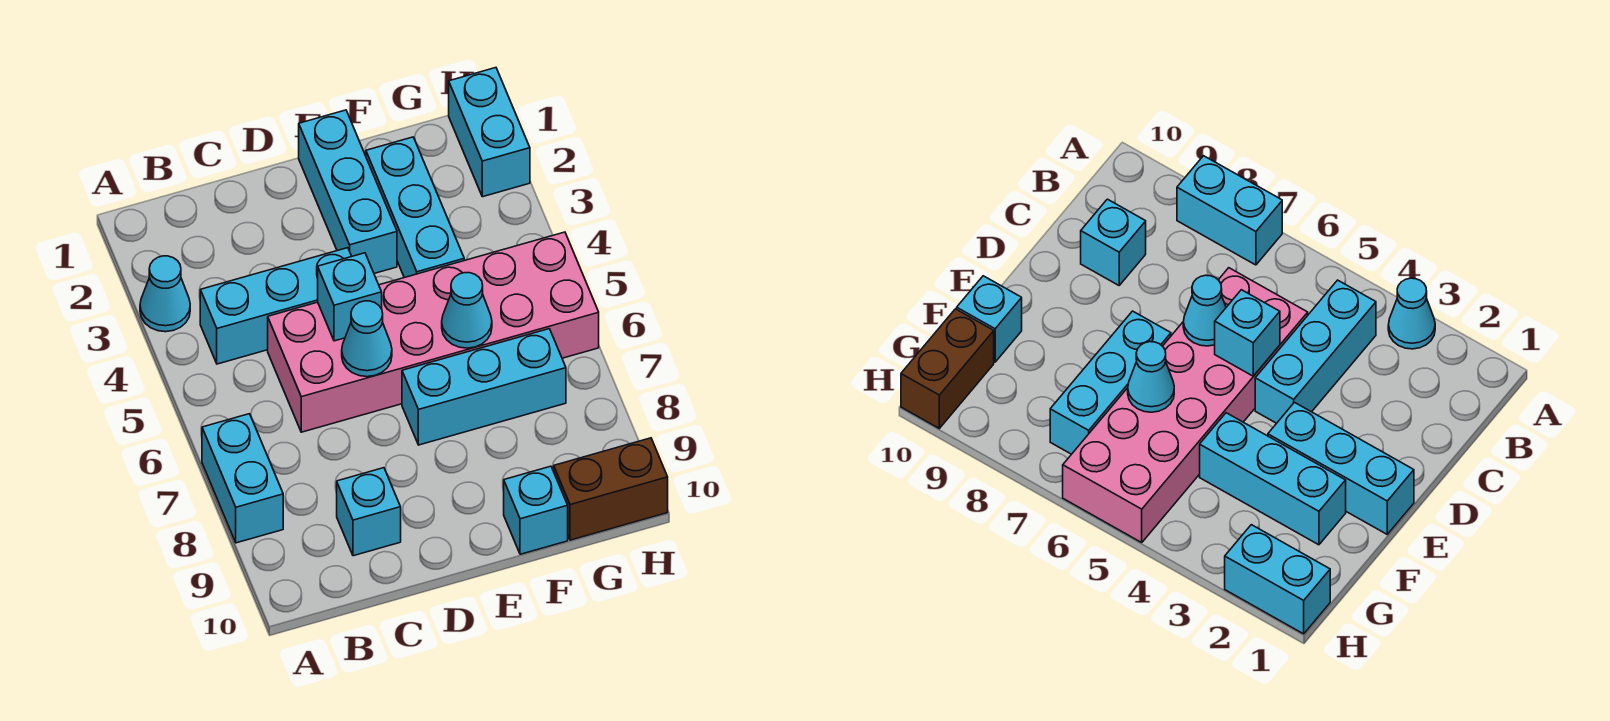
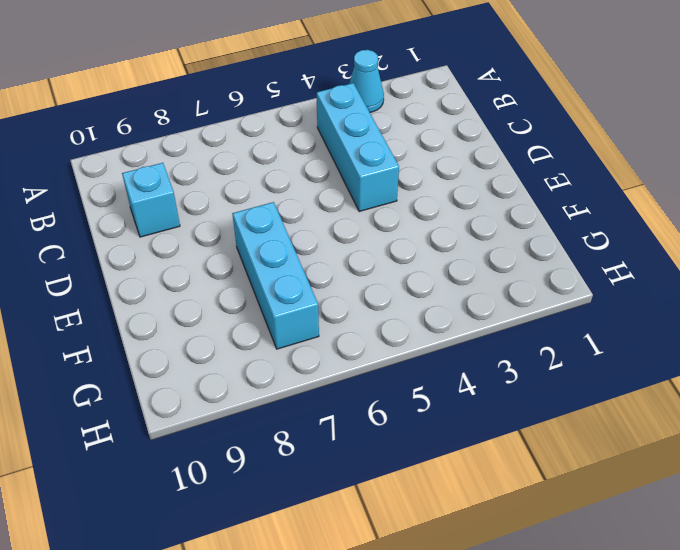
none -> cyan brick A7:A8 level 1
none -> pink brick C5:H6 level 1
none -> cyan brick E1:E3 level 1

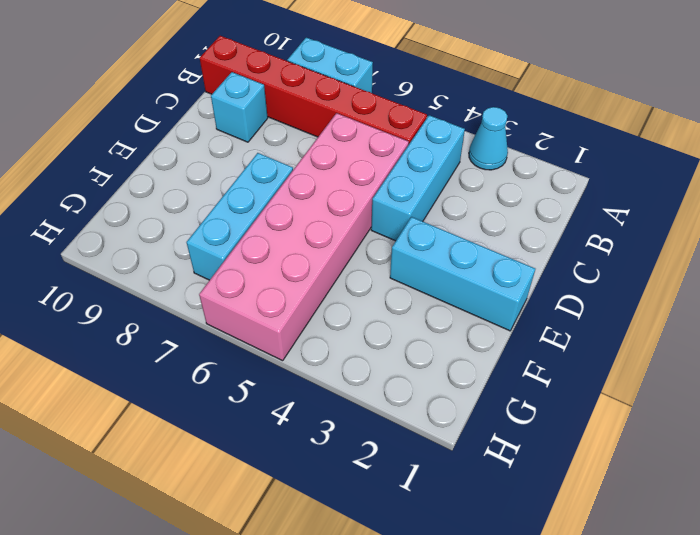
red brick B5:B10 level 1 -> none
none -> cyan brick F2:F4 level 1
none -> cyan brick F10 level 1
none -> brown brick G10:H10 level 1

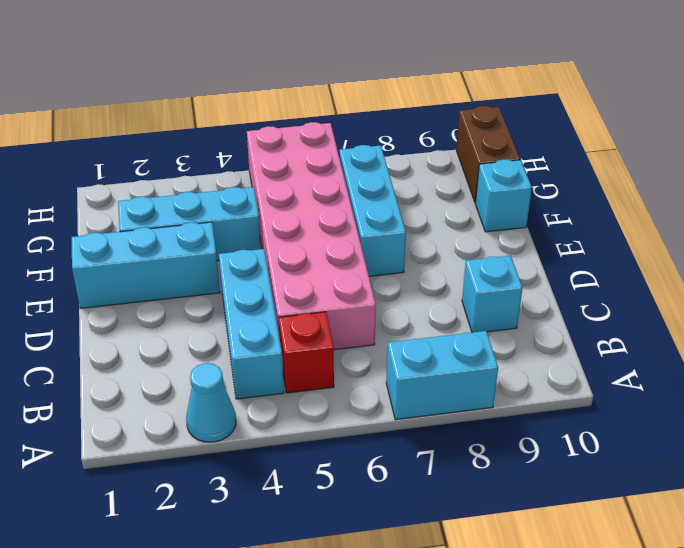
red brick B5 level 1 -> none
none -> cyan brick H1:H2 level 1
none -> cyan brick D5 level 2
none -> cyan cone D6 level 2

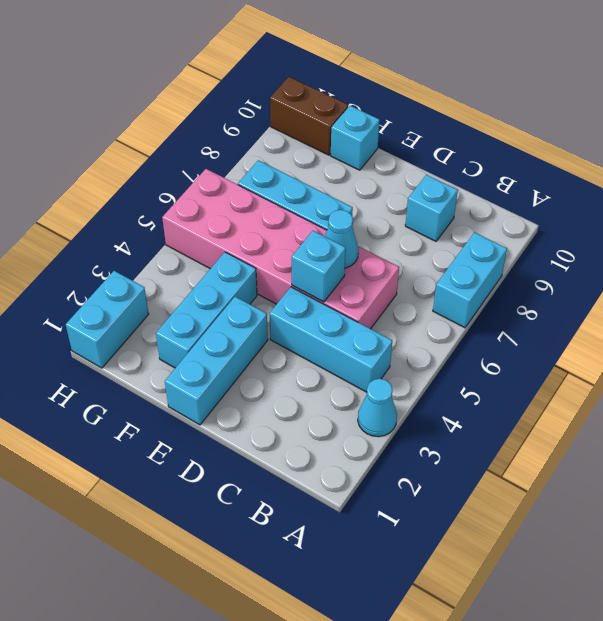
none -> cyan cone F6 level 2

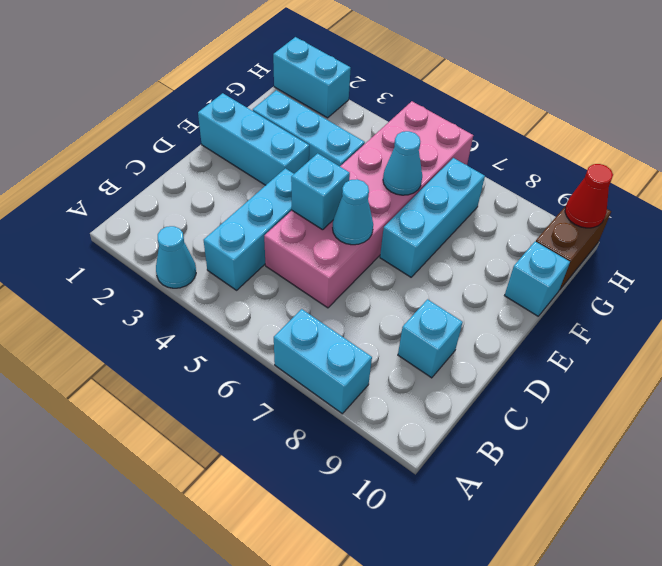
red cone H10 level 2 -> none

